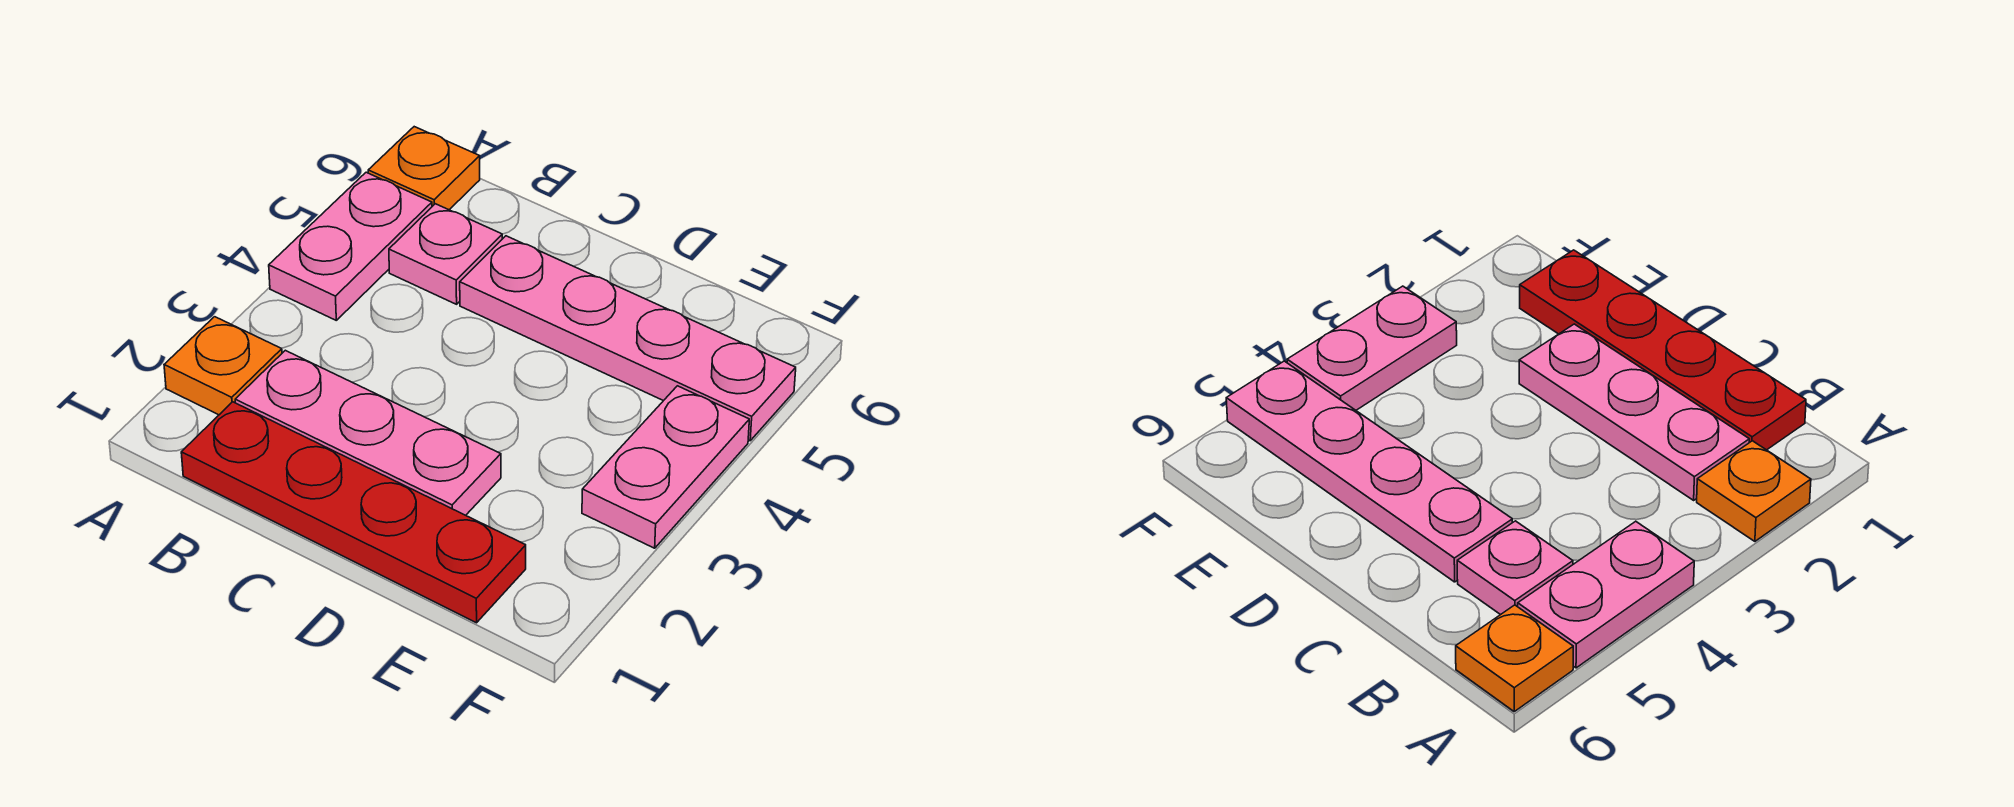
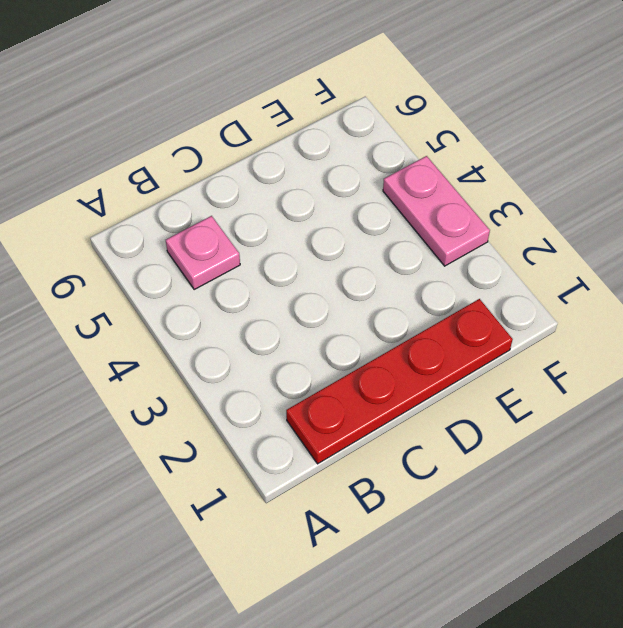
none -> orange plate A2 level 1
none -> pink plate A4:A5 level 1

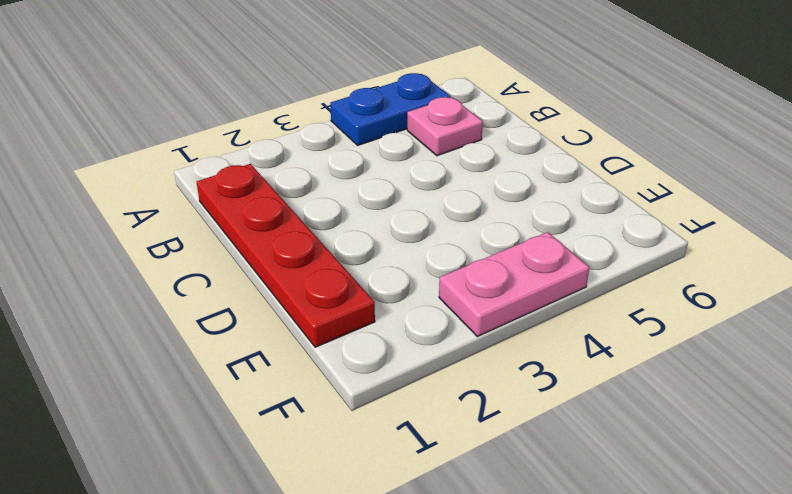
blue plate A4:A5 level 1 -> pink plate A4:A5 level 1
none -> orange plate A2 level 1
none -> orange plate A6 level 1

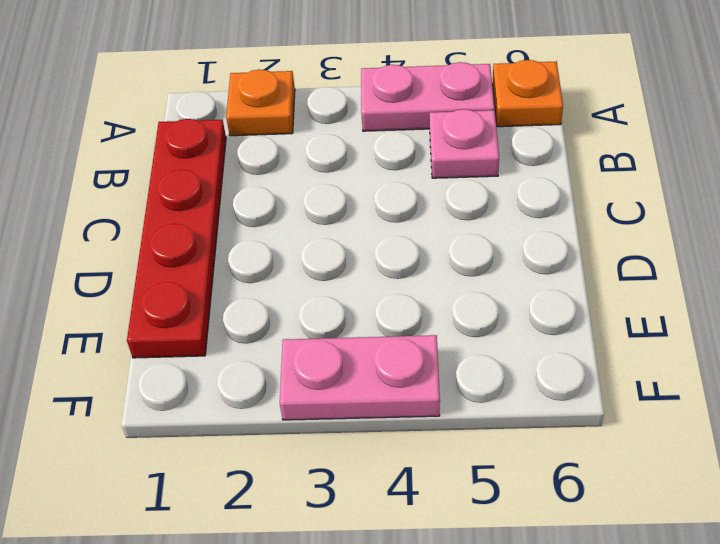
none -> pink plate B2:D2 level 1
none -> pink plate C5:F5 level 1

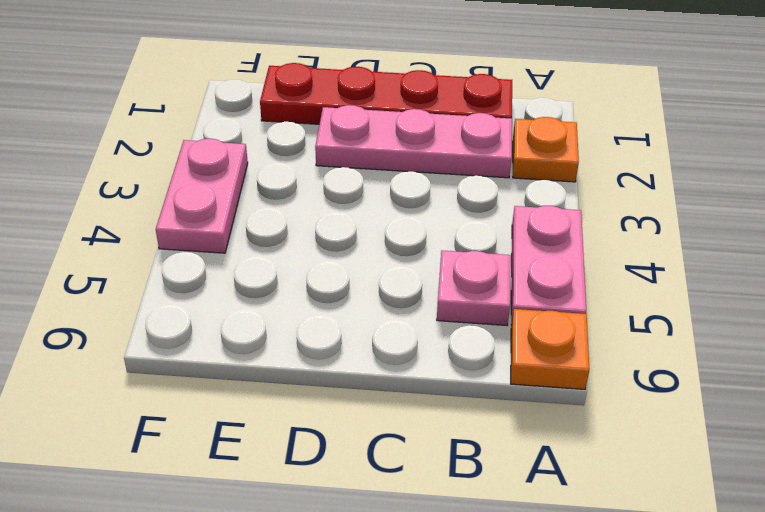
none -> pink plate C5:F5 level 1

